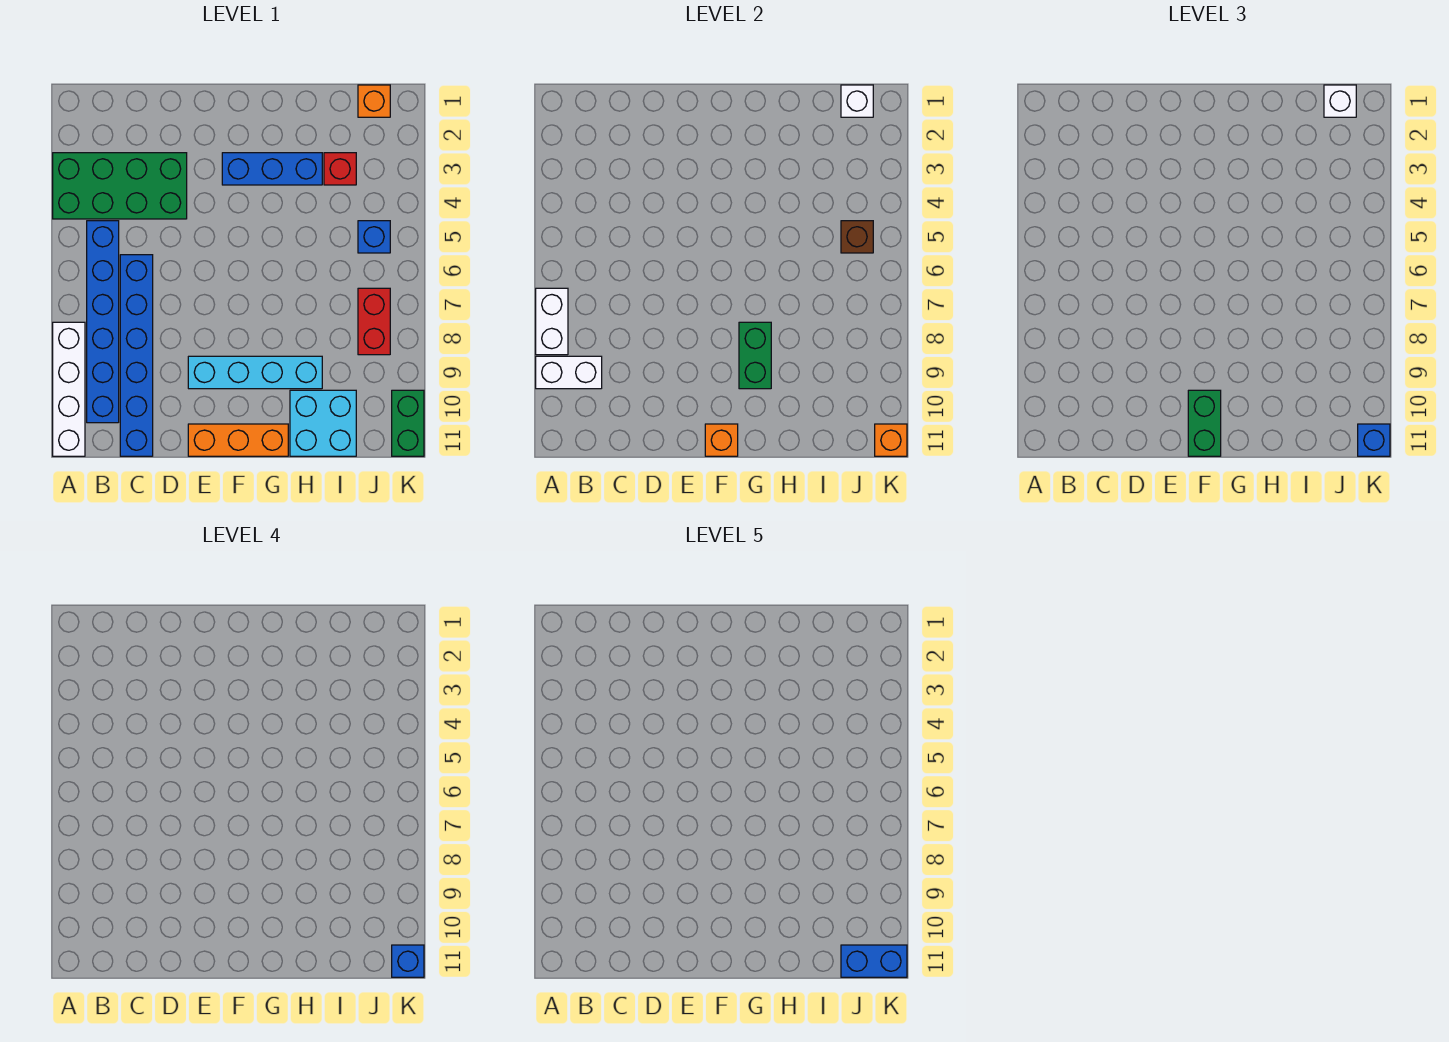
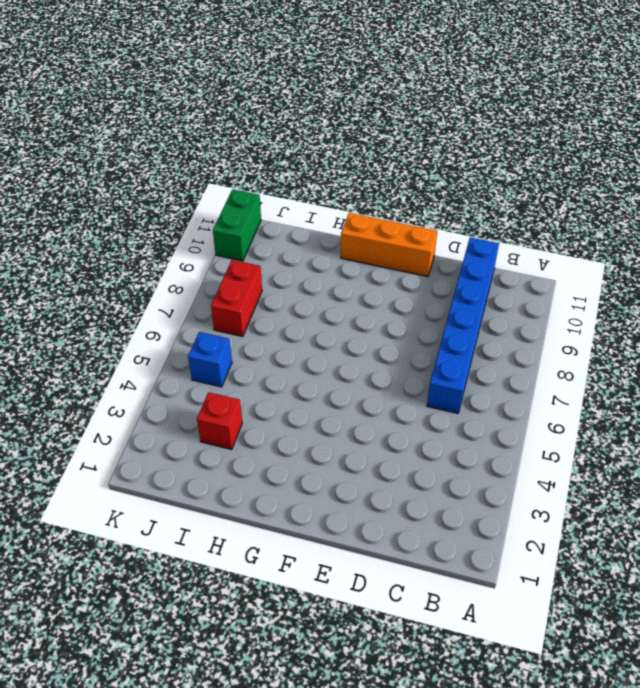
none -> green brick A3:D4 level 1
none -> white brick A8:A11 level 1
none -> blue brick B5:B10 level 1

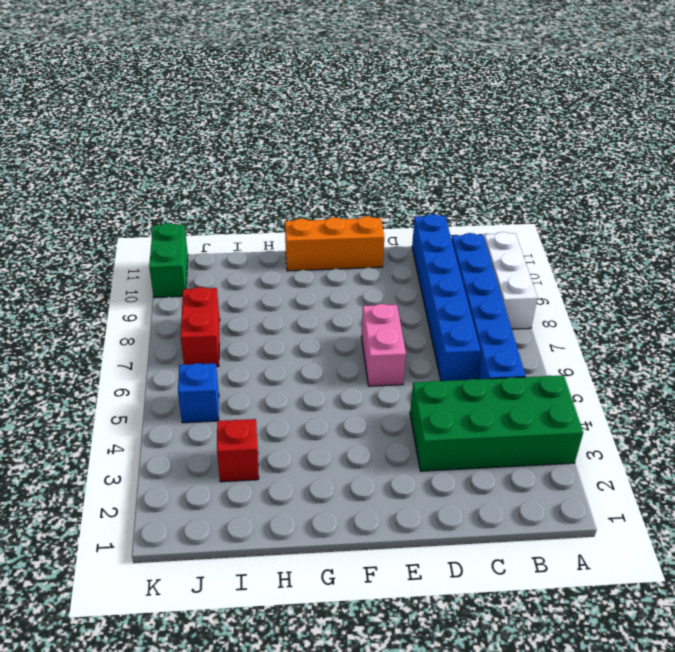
white brick A8:A10 level 1 -> white brick A8:A11 level 1
pink brick E6:E7 level 1 -> none
none -> cyan brick E9:H9 level 1
none -> blue brick F3:H3 level 1
none -> cyan brick H10:I11 level 1

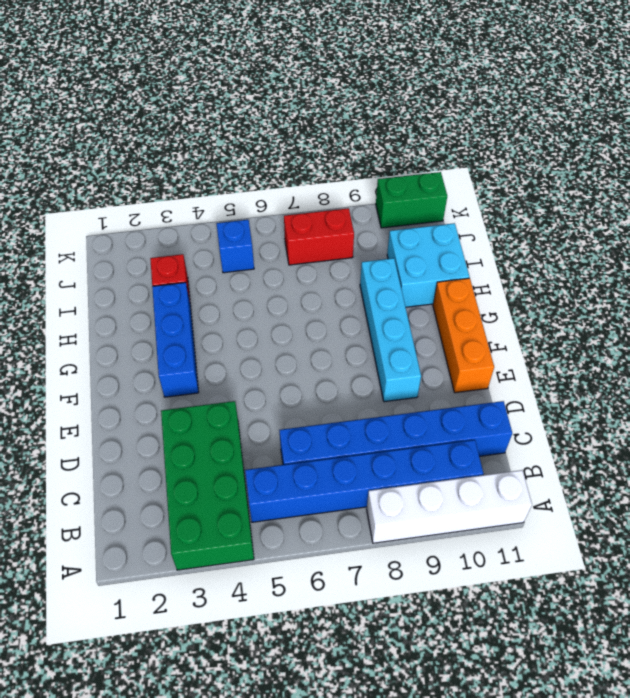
none -> orange brick J1 level 1
none -> white brick A7:A8 level 2
none -> white brick A9:B9 level 2

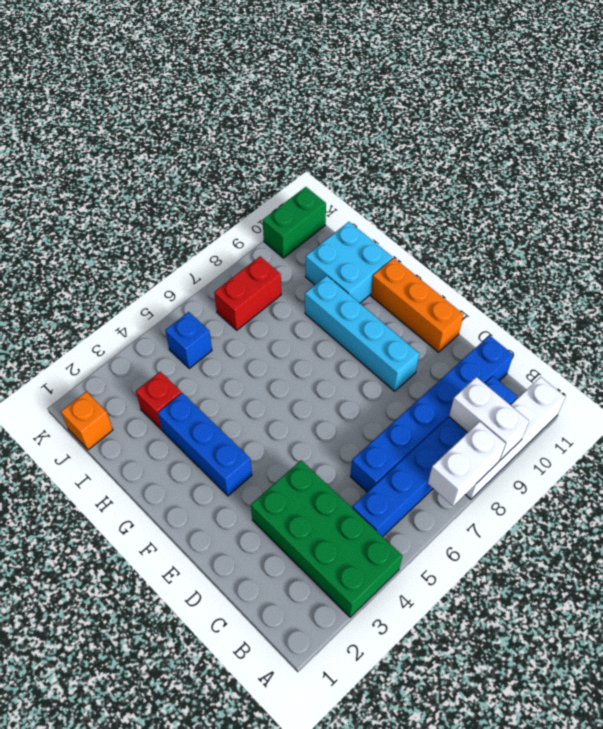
none -> orange brick F11 level 2
none -> green brick G8:G9 level 2
none -> white brick J1 level 2

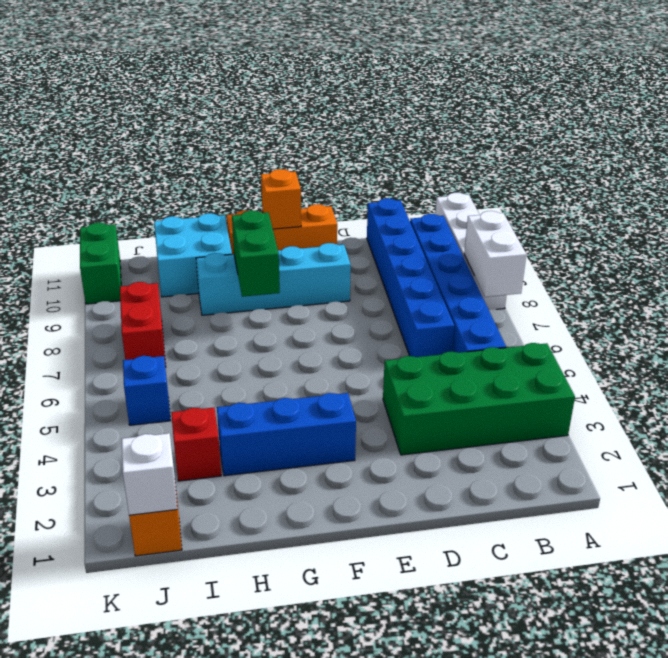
none -> white brick A9:B9 level 2
none -> brown brick J5 level 2
none -> orange brick K11 level 2

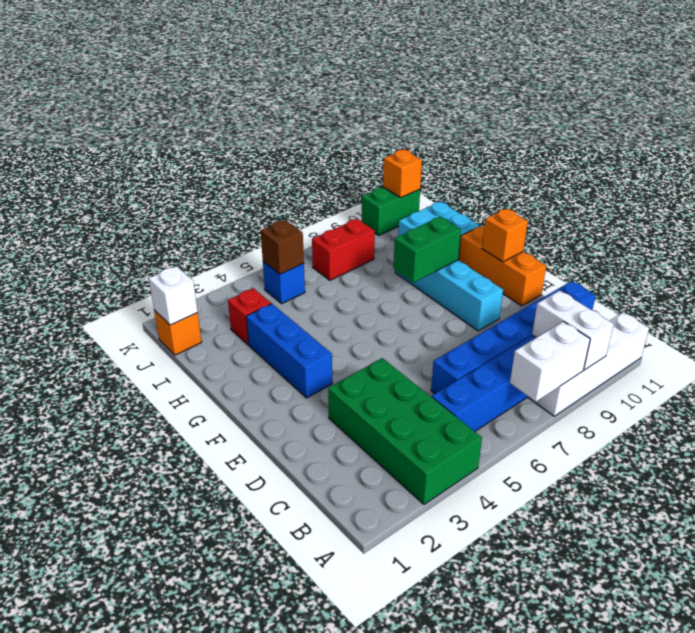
none -> green brick F10:F11 level 3
none -> white brick J1 level 3
none -> blue brick K11 level 3

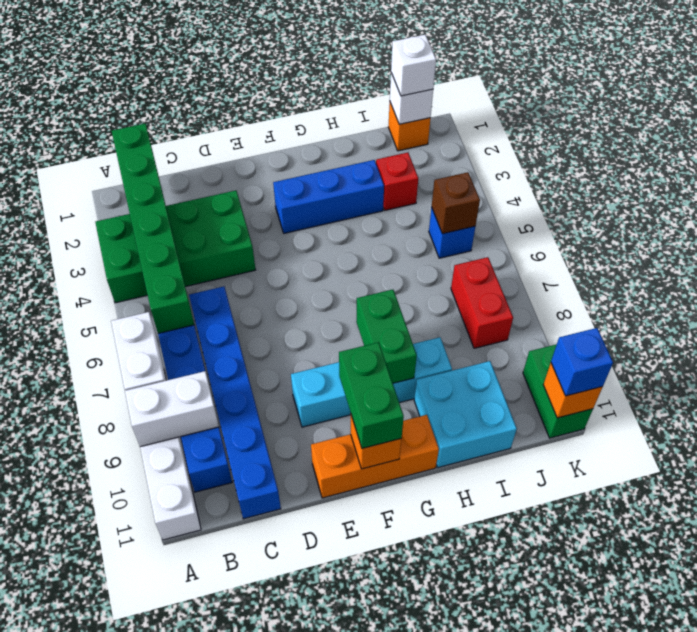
green brick B1:B6 level 2 -> none
none -> blue brick K11 level 4
none -> blue brick J11:K11 level 5

